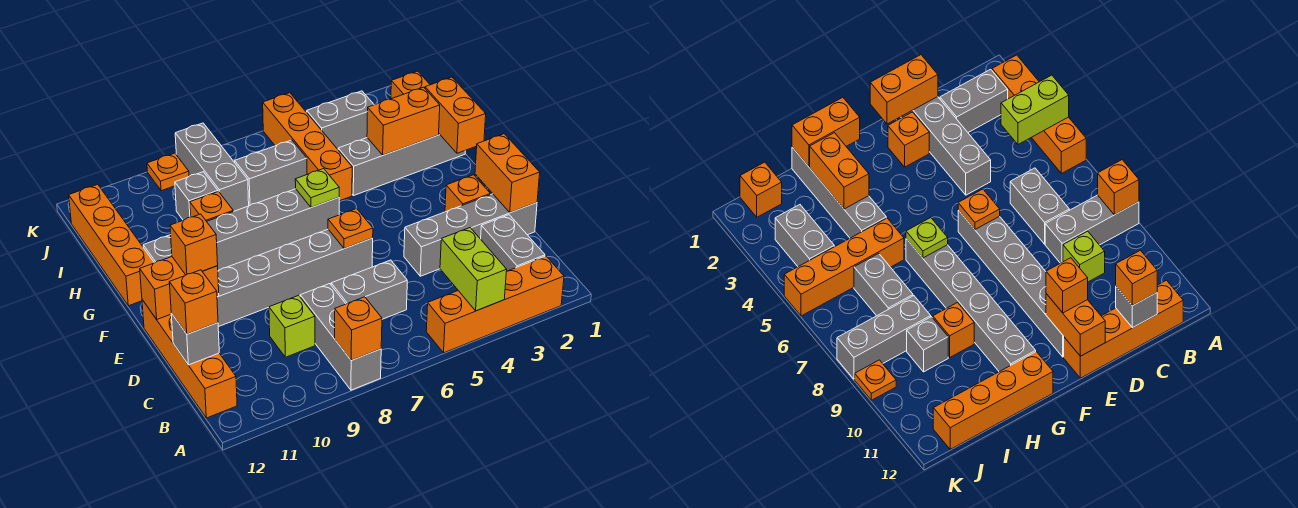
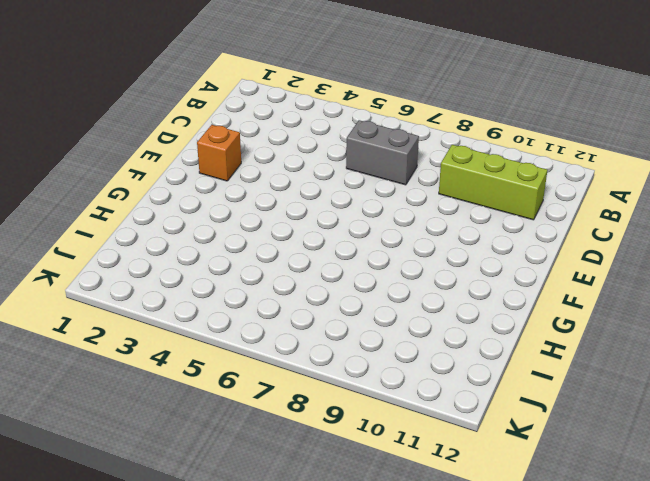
lime brick C9:C11 level 1 -> lime brick C9 level 1
none -> orange brick A2:A5 level 1
none -> grey brick A8:C8 level 1
none -> grey brick B2:C2 level 1
none -> orange brick B12:E12 level 1

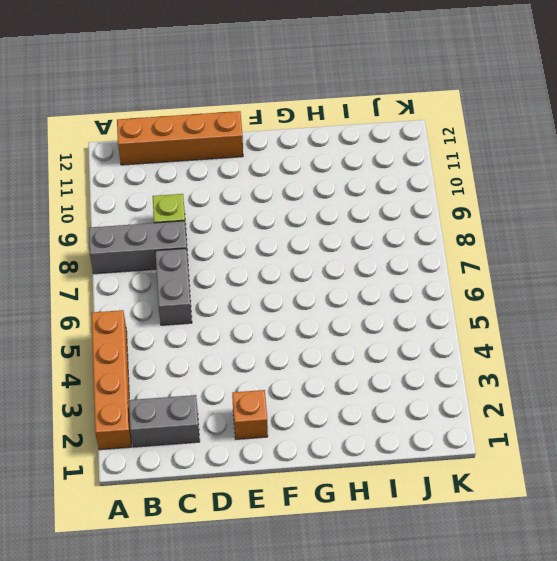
none -> grey brick D1:D4 level 1
none -> grey brick E6:E11 level 1
none -> grey brick G6:G11 level 1
none -> orange brick G12:J12 level 1

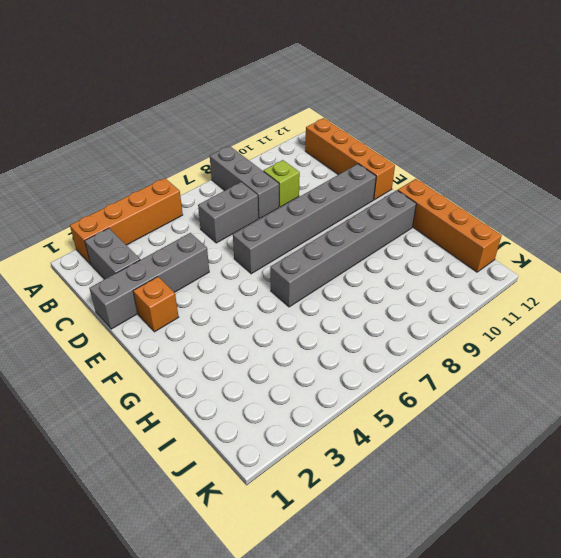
none -> grey brick H1:H4 level 1
none -> orange brick H5:K5 level 1
none -> orange brick H9 level 1
none -> grey brick I6:I7 level 1

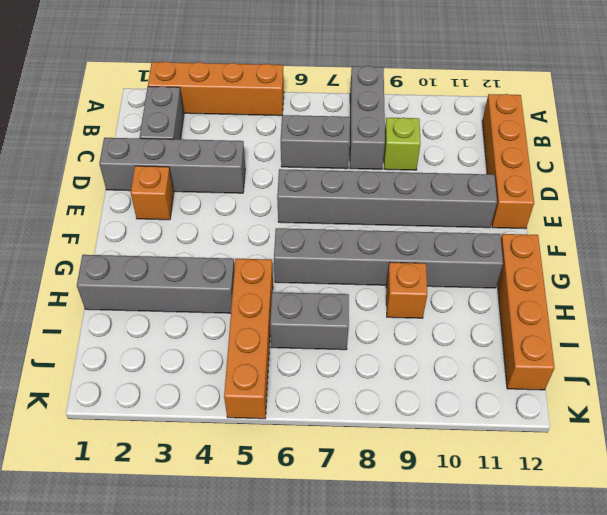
none -> grey brick I8:K8 level 1
none -> grey brick I9 level 1
none -> orange brick J1 level 1
none -> grey brick J3:J4 level 1

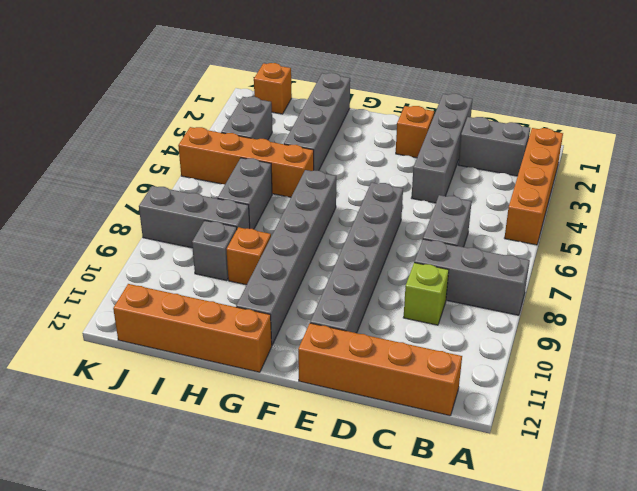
none -> orange plate K9 level 1
none -> lime brick A4:B4 level 2
none -> orange brick A8 level 2
none -> grey brick C12 level 2

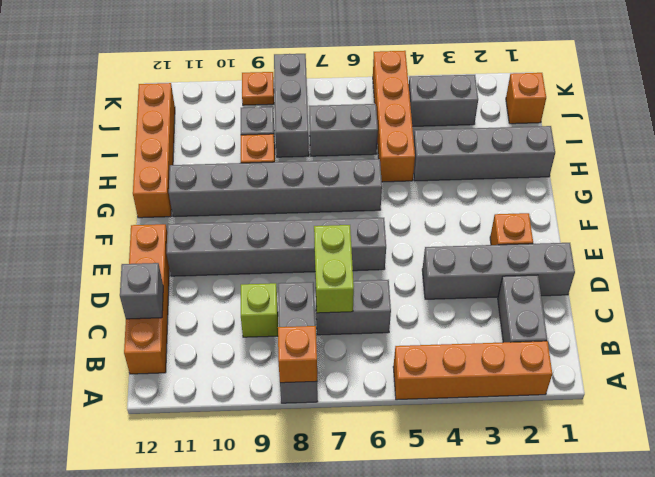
lime brick C7:D7 level 2 -> lime brick A4:B4 level 2
none -> orange brick D1:E1 level 2
none -> orange plate E6 level 2
none -> orange brick E11:E12 level 2
none -> orange brick G1:H1 level 2

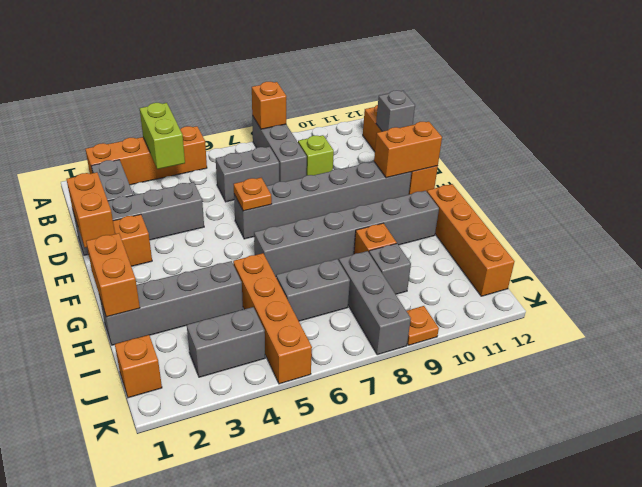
none -> lime plate G6 level 2
none -> orange brick H2:H3 level 2
none -> orange brick C12 level 3
none -> orange brick E11 level 3

